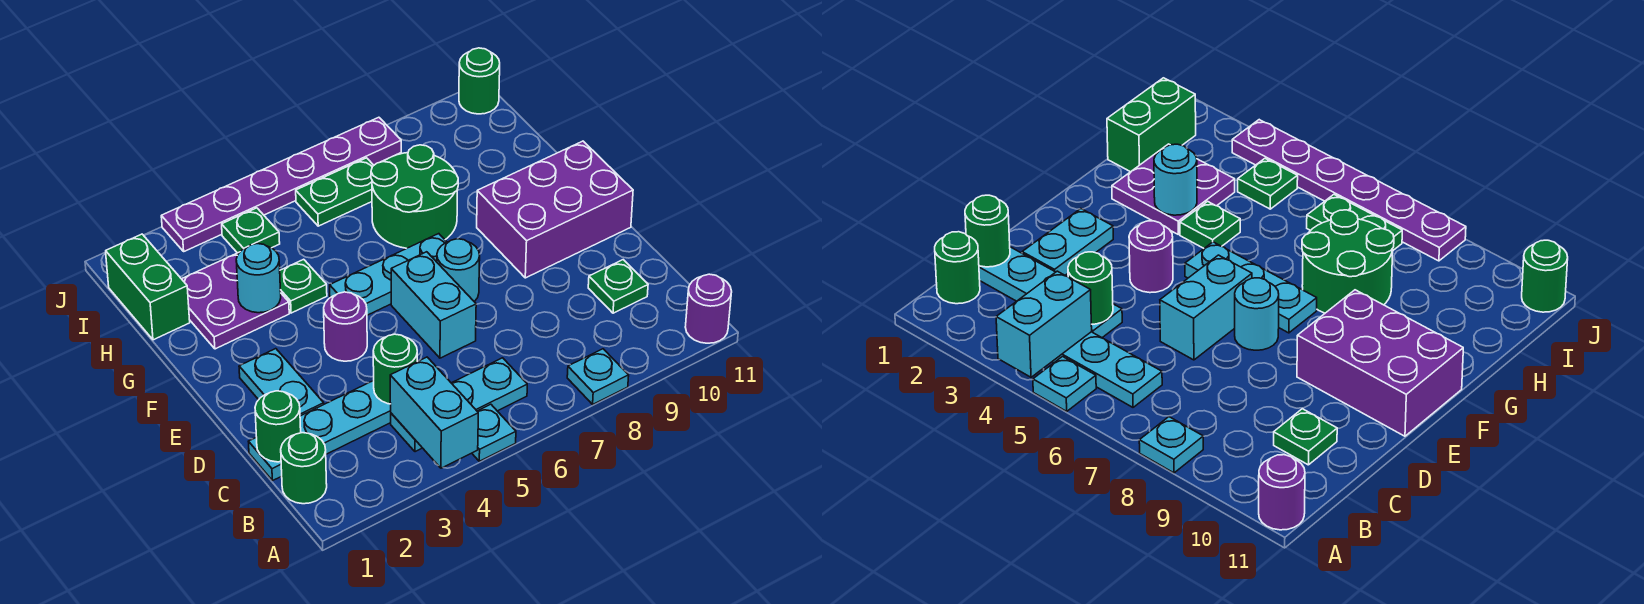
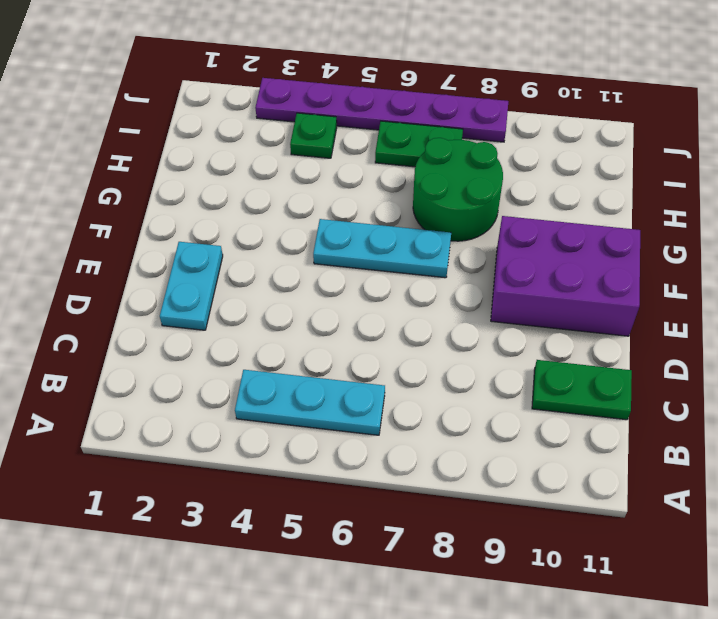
green plate C10:C11 level 1 -> green plate C10 level 1
none -> cyan plate A5 level 1
none -> cyan plate A8 level 1
none -> purple round brick A11 level 1

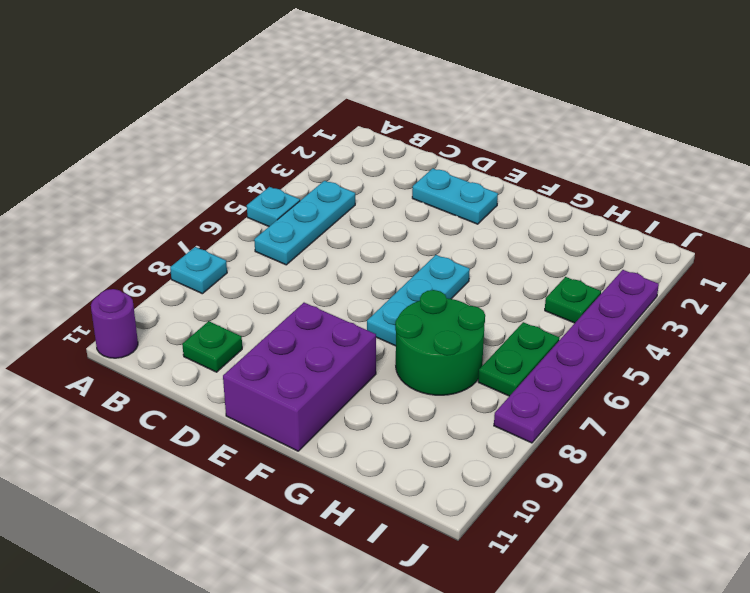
none -> green round brick B1 level 1
none -> cyan plate C1:C4 level 1
none -> cyan brick D6:E6 level 1

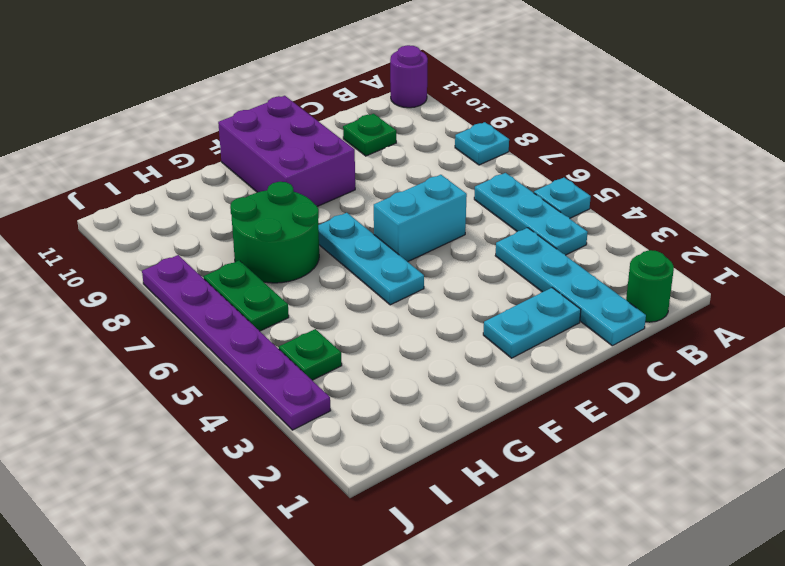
none -> purple round brick E4 level 1
none -> cyan round brick E7 level 1
none -> purple plate G2:H3 level 1

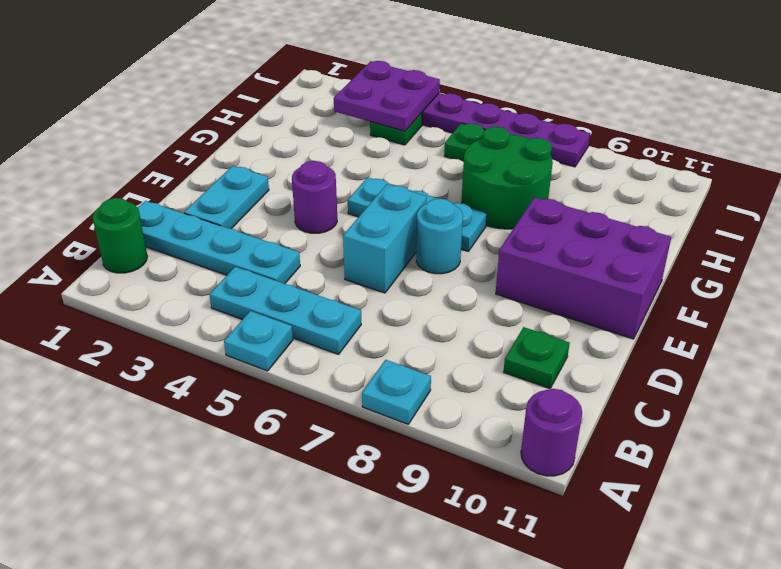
purple plate I3:J4 level 2 -> purple plate G2:H3 level 1
none -> green plate G4 level 1
none -> green brick H1:I1 level 1
none -> green round brick J11 level 1

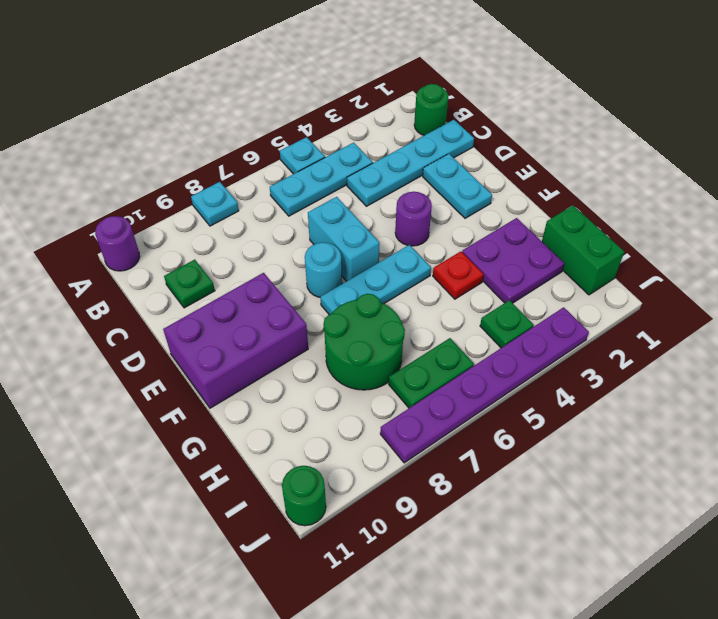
red plate G4 level 1 -> green plate G4 level 1
none -> cyan brick A4:B4 level 2
none -> green round brick C1 level 2
none -> green round brick C4 level 2

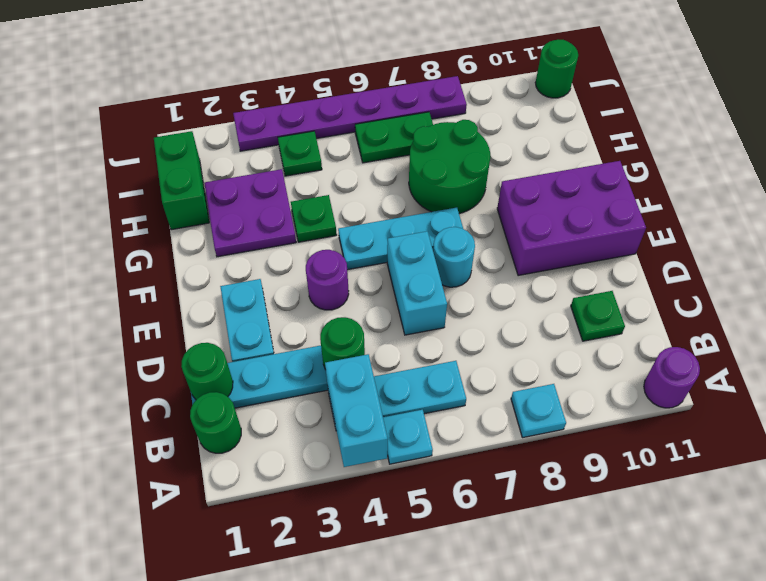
none -> cyan round brick G3 level 2

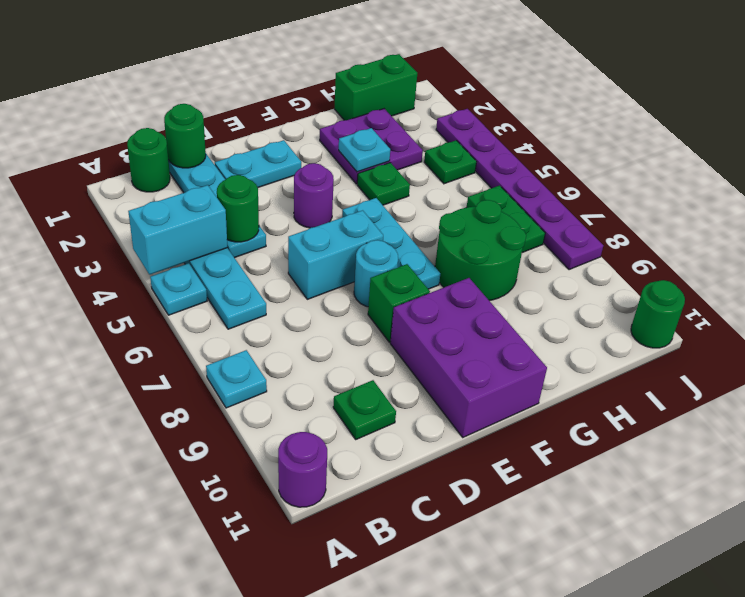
green brick E8 level 1 -> none
cyan plate G3 level 2 -> cyan round brick G3 level 2

